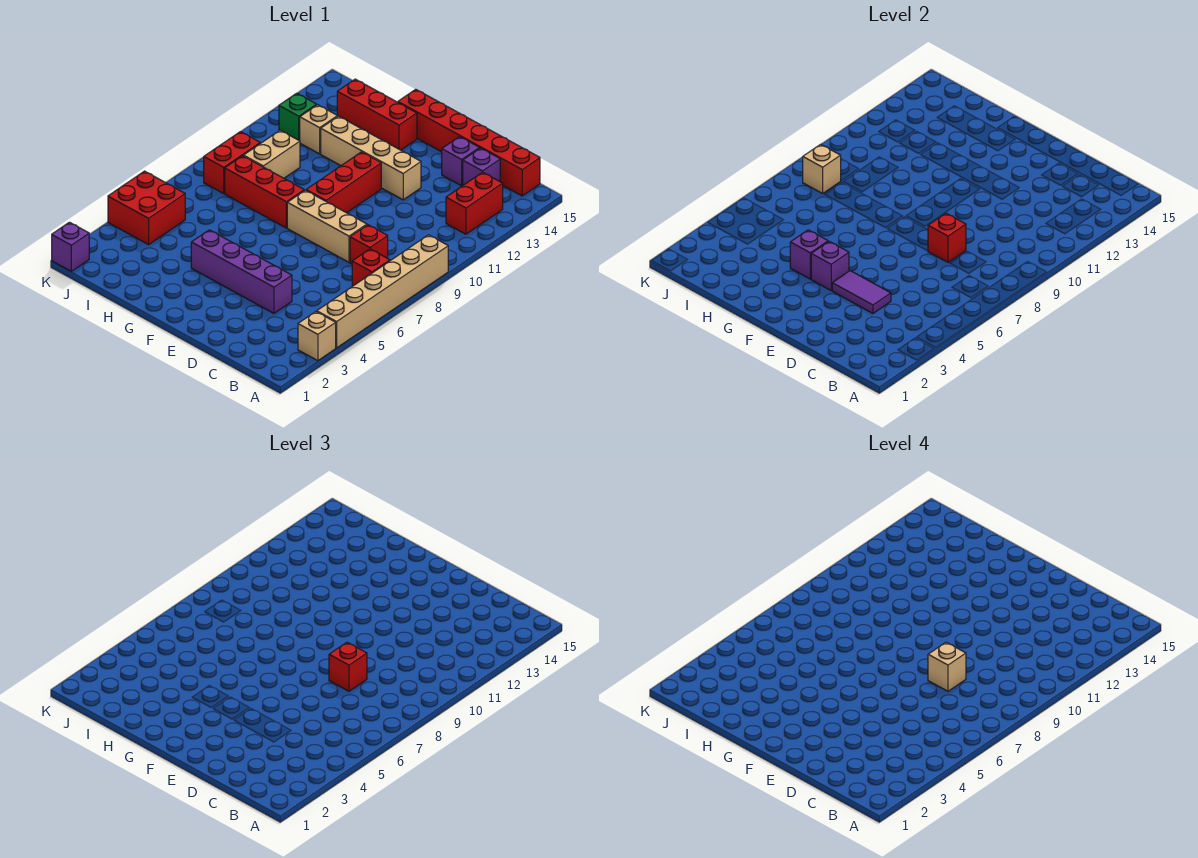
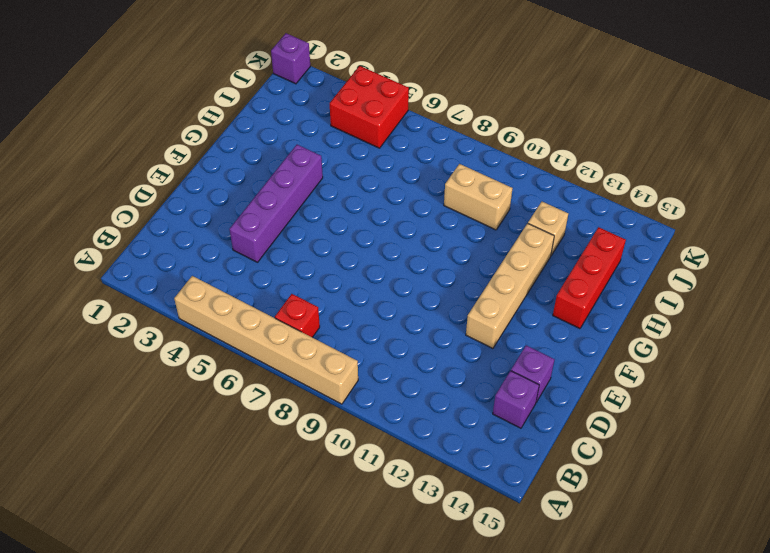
none -> tan brick A3 level 1
none -> red brick B12:B13 level 1
none -> red brick B15:G15 level 1

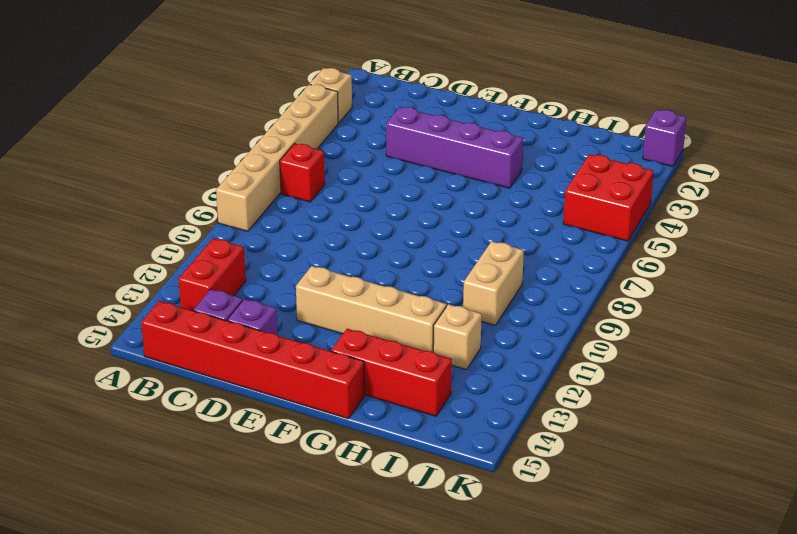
none -> red brick C8 level 1
none -> tan brick D8:F8 level 1
none -> red brick F9:F11 level 1

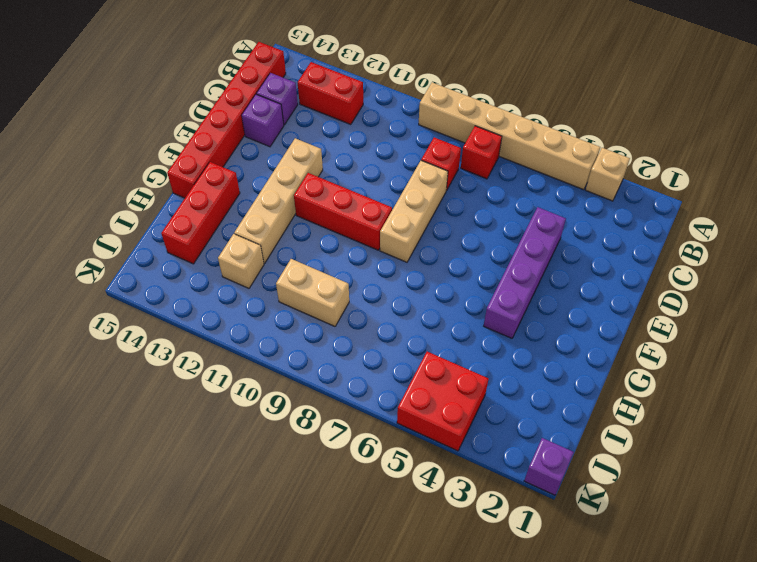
none -> red brick G8:I8 level 1
none -> red brick J8:J9 level 1
none -> green brick J12 level 1

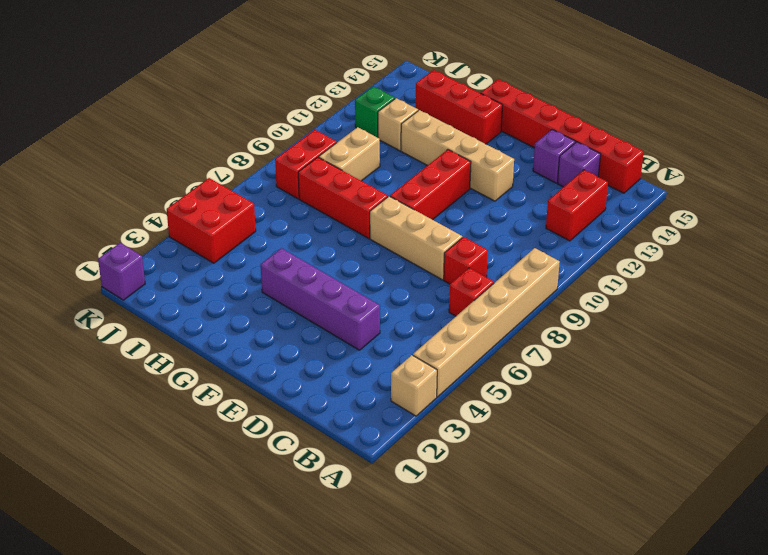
none -> purple tile D4:E4 level 2
none -> red brick D8 level 2
none -> purple brick F4 level 2

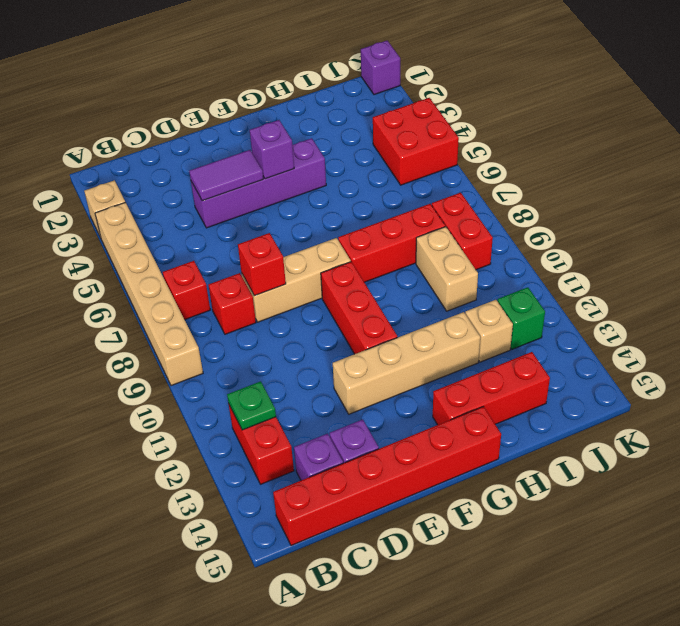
green plate B12 level 2 -> none
none -> purple brick G4 level 2
none -> tan brick J8 level 2
none -> red brick D8 level 3

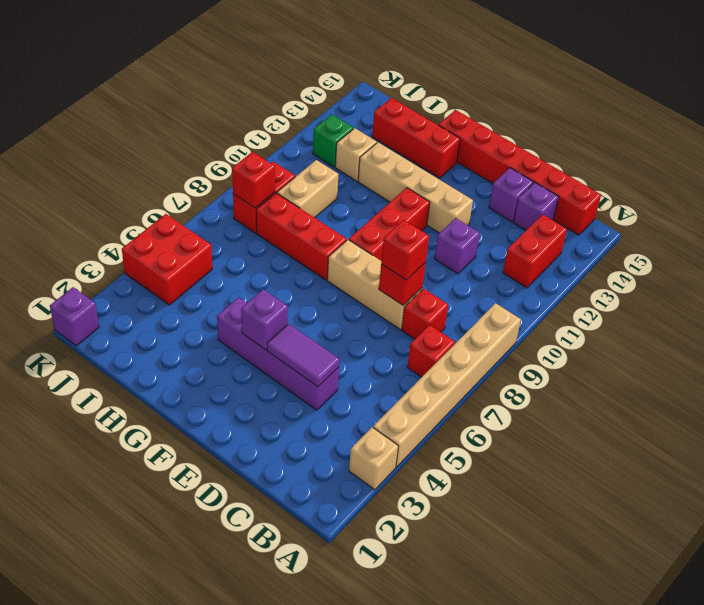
purple brick D11 level 1 -> purple brick G4 level 2
red brick J8 level 2 -> tan brick J8 level 2
none -> tan brick D8 level 4

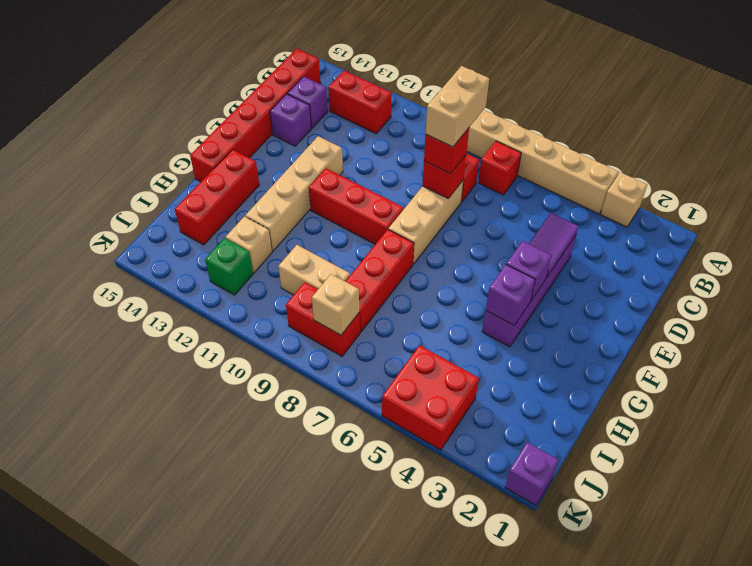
tan brick C8:D8 level 4 -> tan brick D8 level 4

